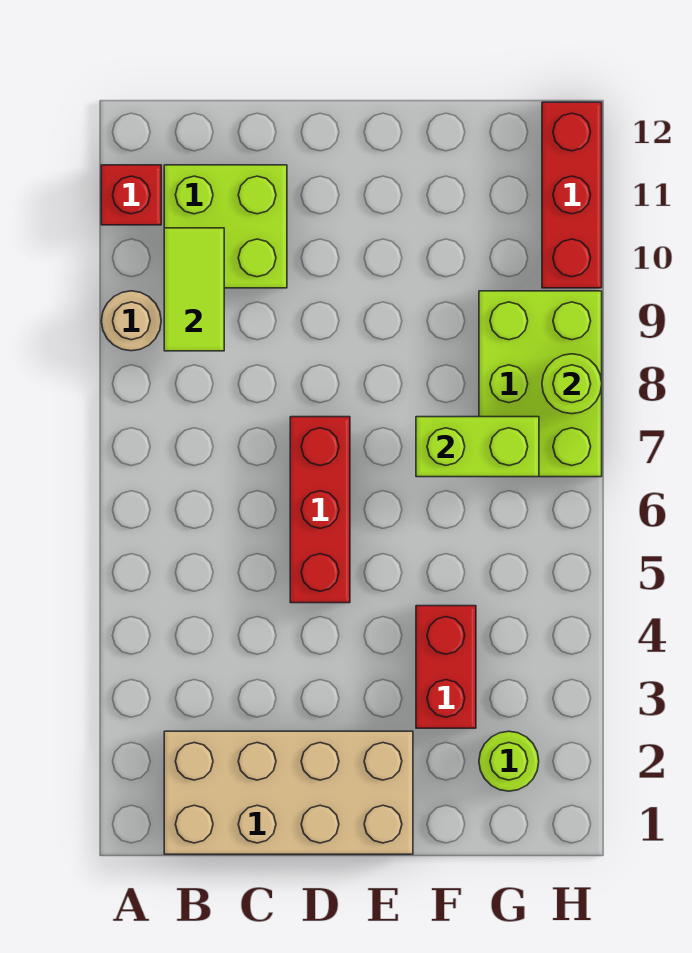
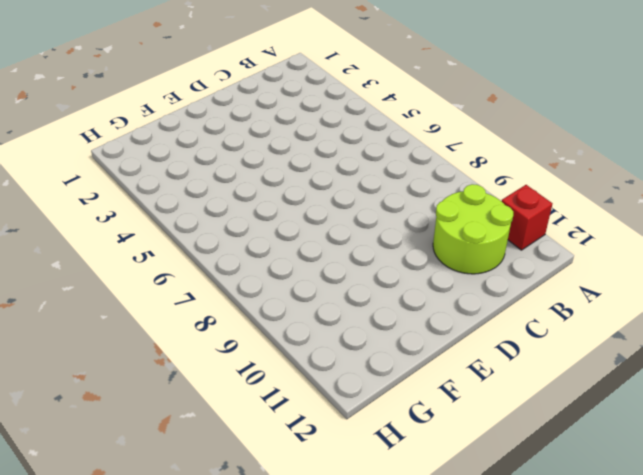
lime round brick B10:C11 level 1 -> lime brick B10:C11 level 1
none -> tan round brick A9 level 1
none -> tan brick B1:E2 level 1
none -> red brick D5:D7 level 1

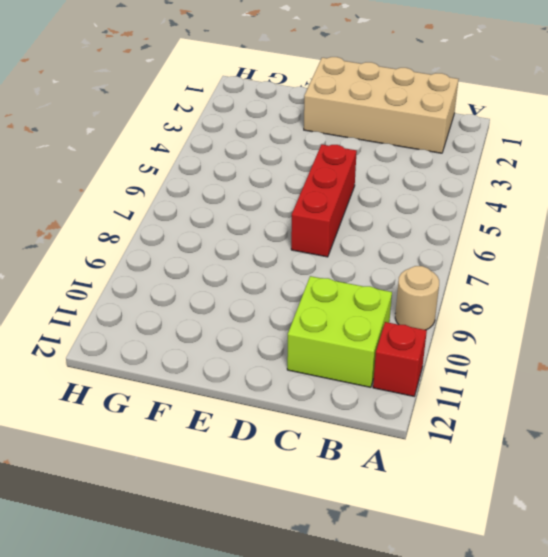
none -> red brick F3:F4 level 1
none -> lime round brick G2 level 1
none -> lime brick G7:H9 level 1

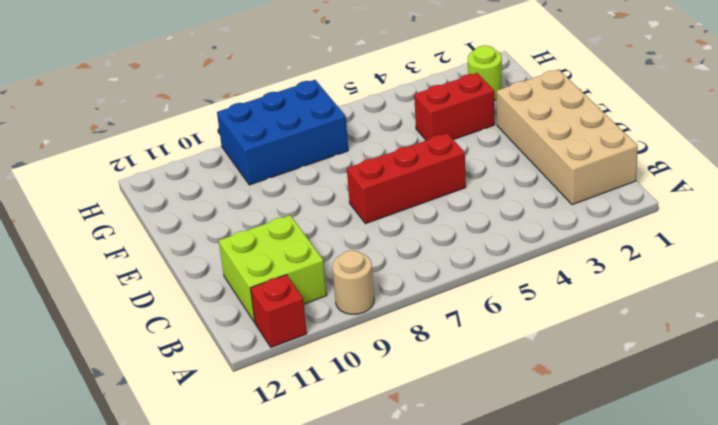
blue brick G7:H9 level 1 -> lime brick G7:H9 level 1
none -> red brick H10:H12 level 1
none -> lime tile B9:B10 level 2
none -> lime brick F7:G7 level 2

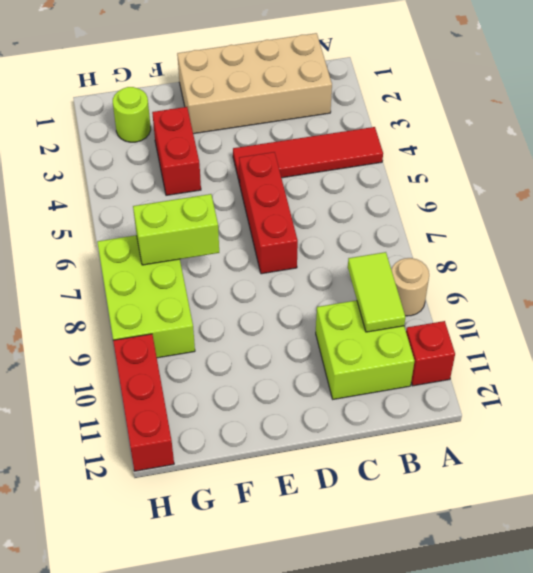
red tile A4:D4 level 1 -> none
none -> lime round brick H8 level 2

